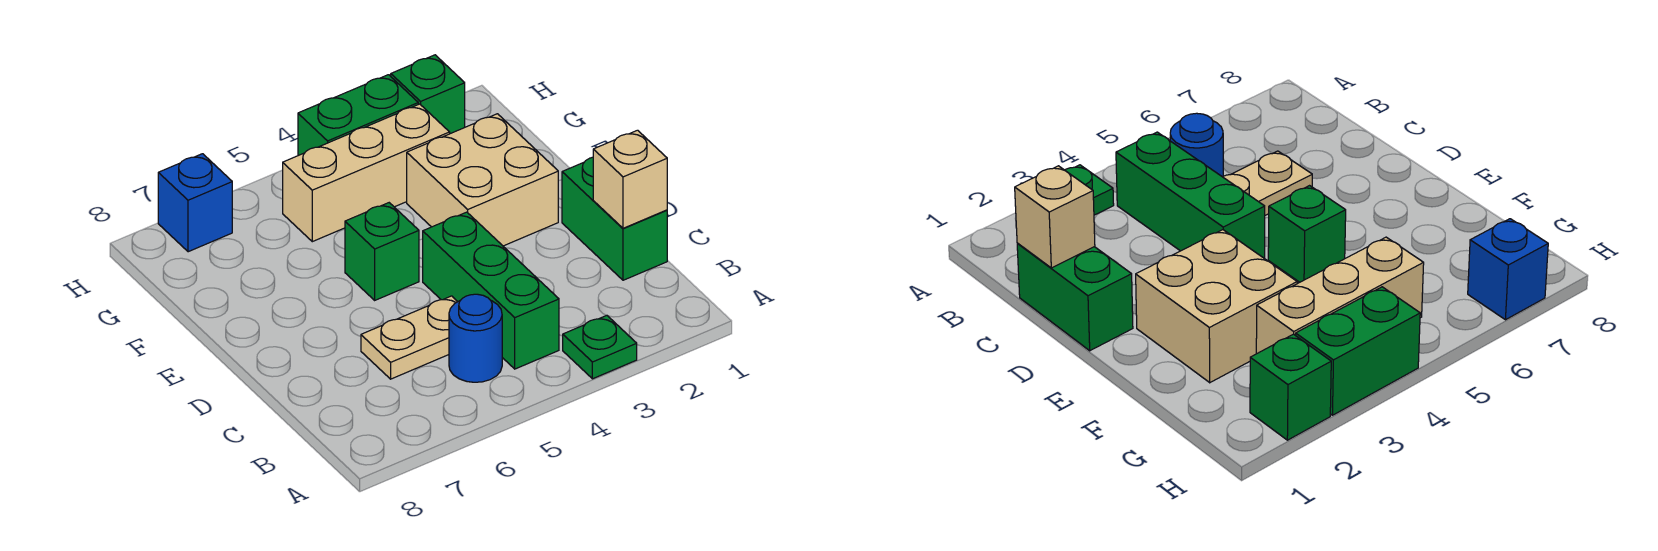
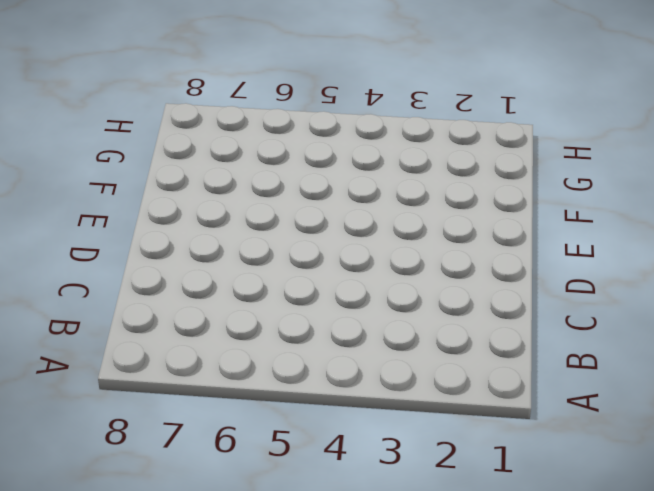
none -> green plate A3 level 1
none -> green brick B4:D4 level 1
none -> blue round brick B5 level 1

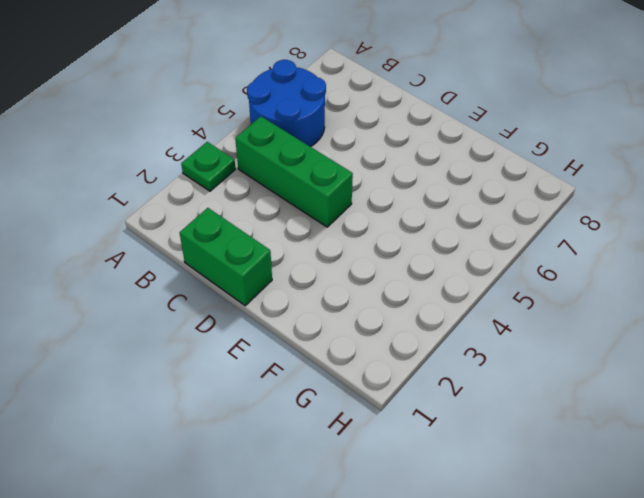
blue round brick A5:B6 level 1 -> blue round brick B5 level 1
none -> tan plate C5:C6 level 1
none -> tan brick E2:F3 level 1
none -> green brick E5 level 1

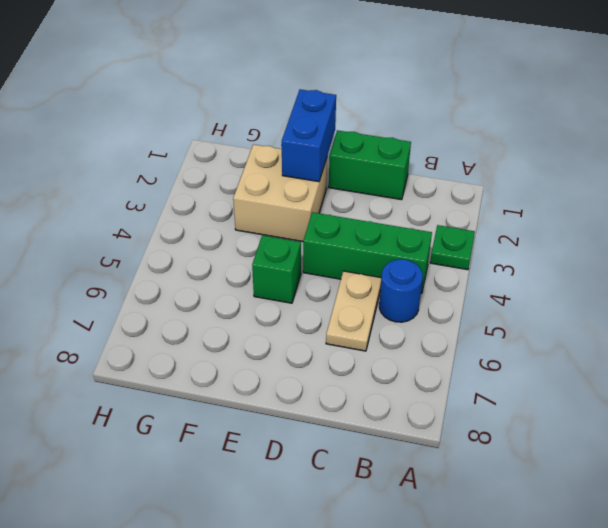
blue brick E1:E2 level 2 -> none
none -> tan brick G3:G5 level 1
none -> green brick H2 level 1
none -> green brick H3:H4 level 1

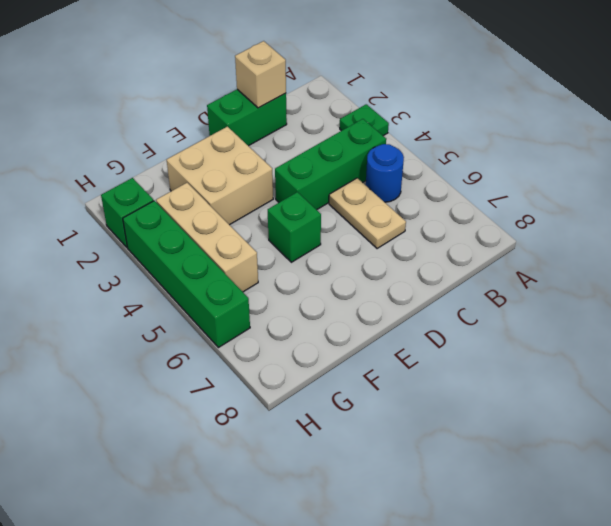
green brick H3:H6 level 1 -> green brick H3:H4 level 1
none -> blue brick H7 level 1

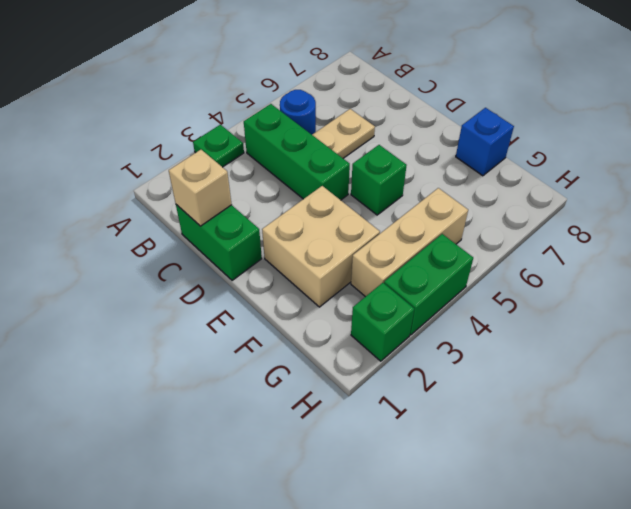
blue brick F8 level 1 -> blue brick H7 level 1

